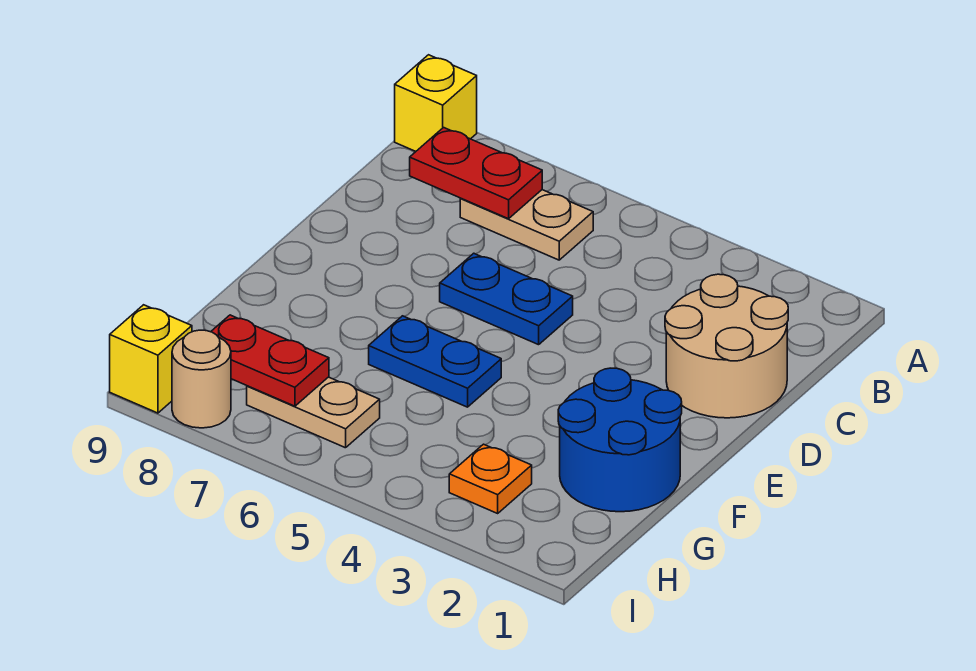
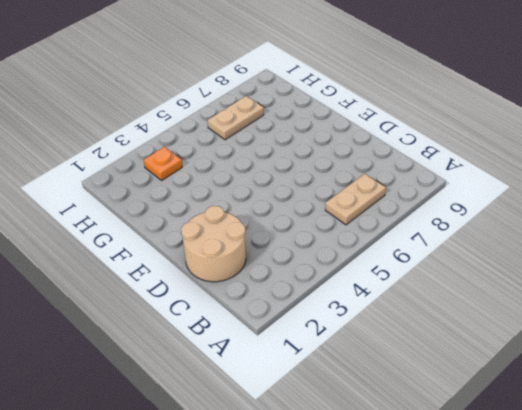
none -> yellow brick A9 level 1
none -> blue plate D5:D6 level 1
none -> blue round brick F1:G2 level 1

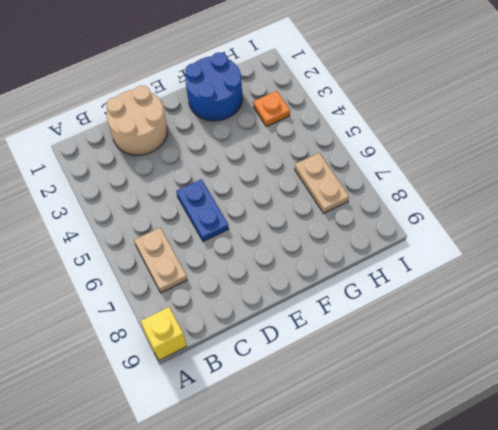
none -> blue plate F5:F6 level 1
none -> tan round brick I8 level 1
none -> yellow brick I9 level 1

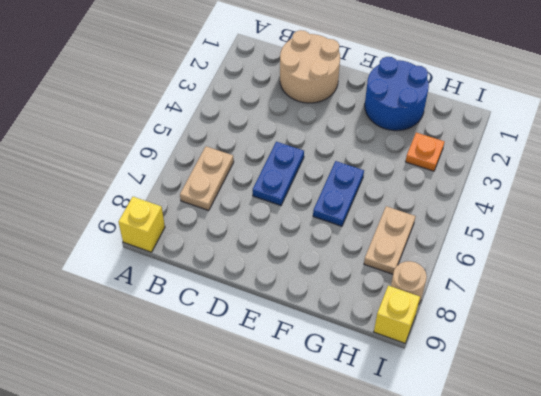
none -> red plate B7:B8 level 2
none -> red plate H7:H8 level 2

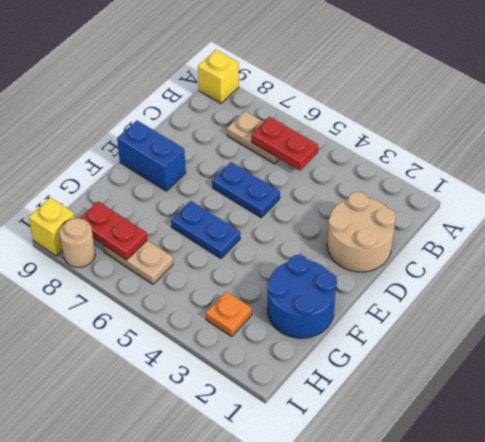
red plate B5:B6 level 2 -> red plate B7:B8 level 2
blue brick E8:E9 level 1 -> none

